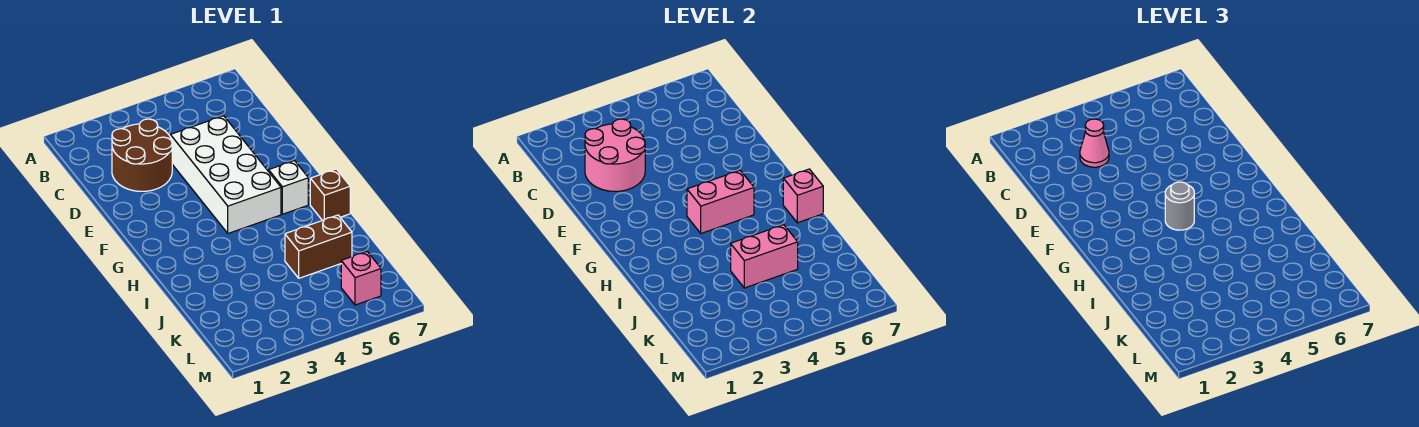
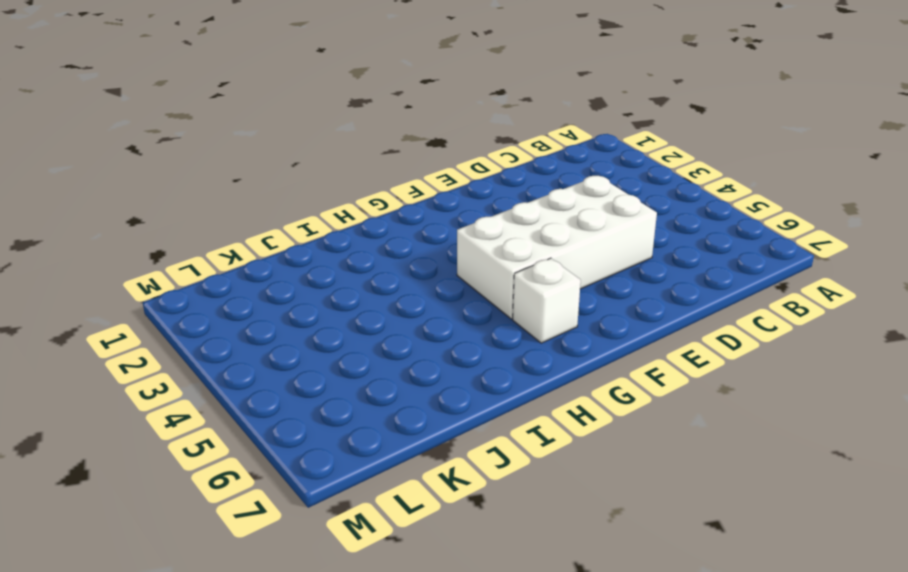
none -> brown round brick C2:D3 level 1
none -> brown brick H7 level 1
none -> brown brick J5:J6 level 1

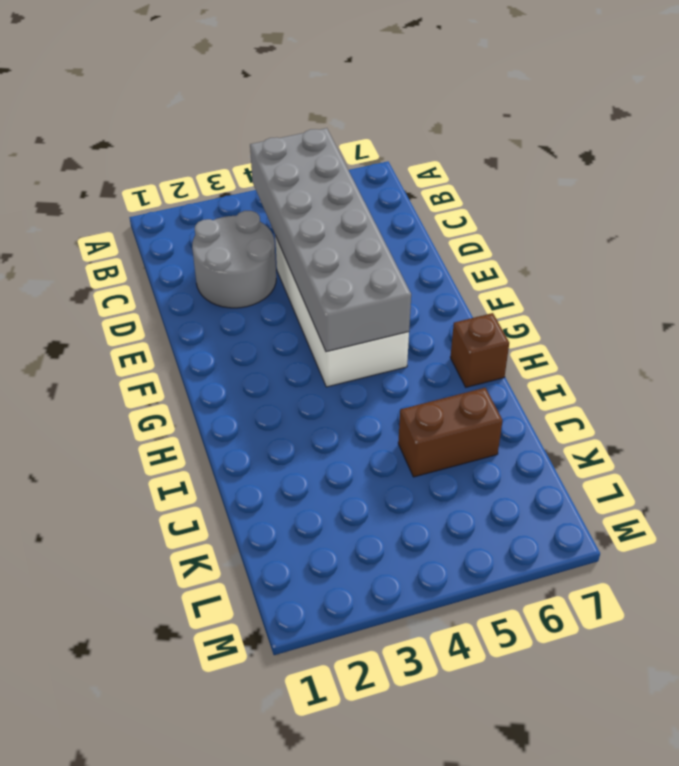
grey brick B4:G5 level 2 -> pink brick G4:G5 level 2
grey round brick C2:D3 level 1 -> brown round brick C2:D3 level 1
none -> white brick G6 level 1
none -> pink brick L6 level 1
none -> pink round brick C2:D3 level 2

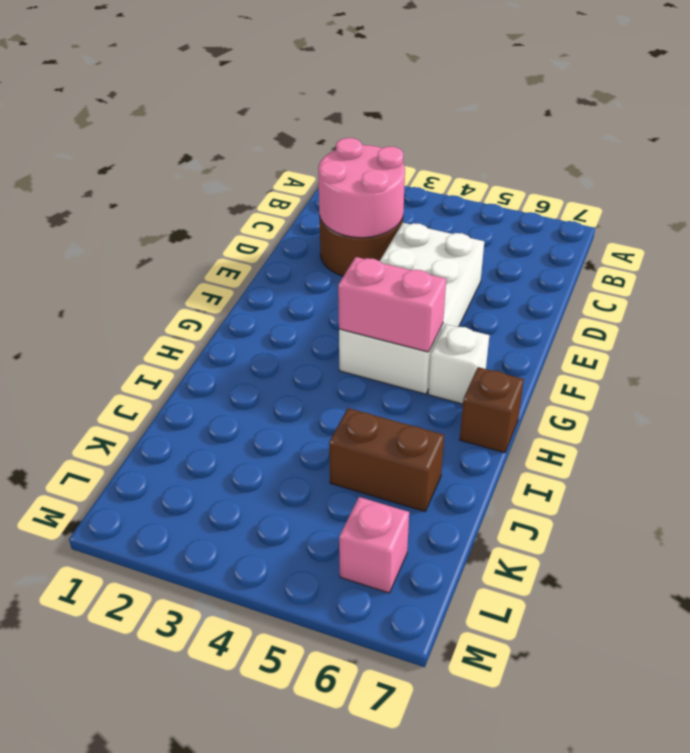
none -> pink brick H7 level 2
none -> pink brick J4:J5 level 2
none -> pink cone C3 level 3

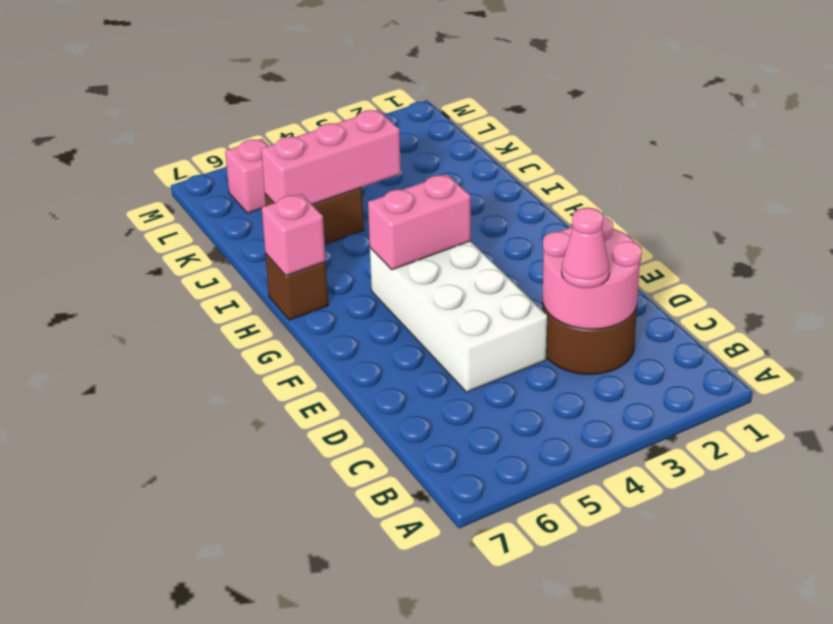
pink brick J4:J6 level 2 -> pink brick J4:J5 level 2
none -> white brick G6 level 1
none -> grey round brick G4 level 3

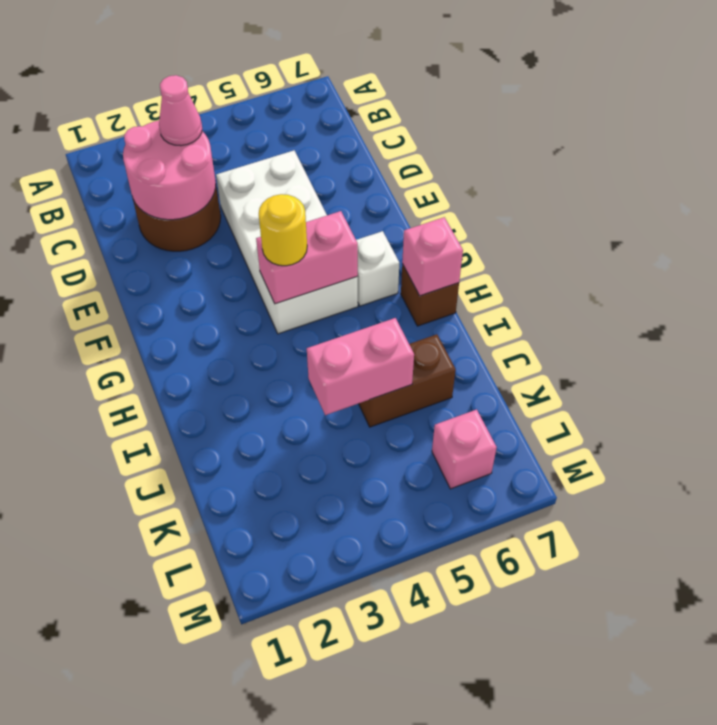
yellow round brick G4 level 3 -> grey round brick G4 level 3

